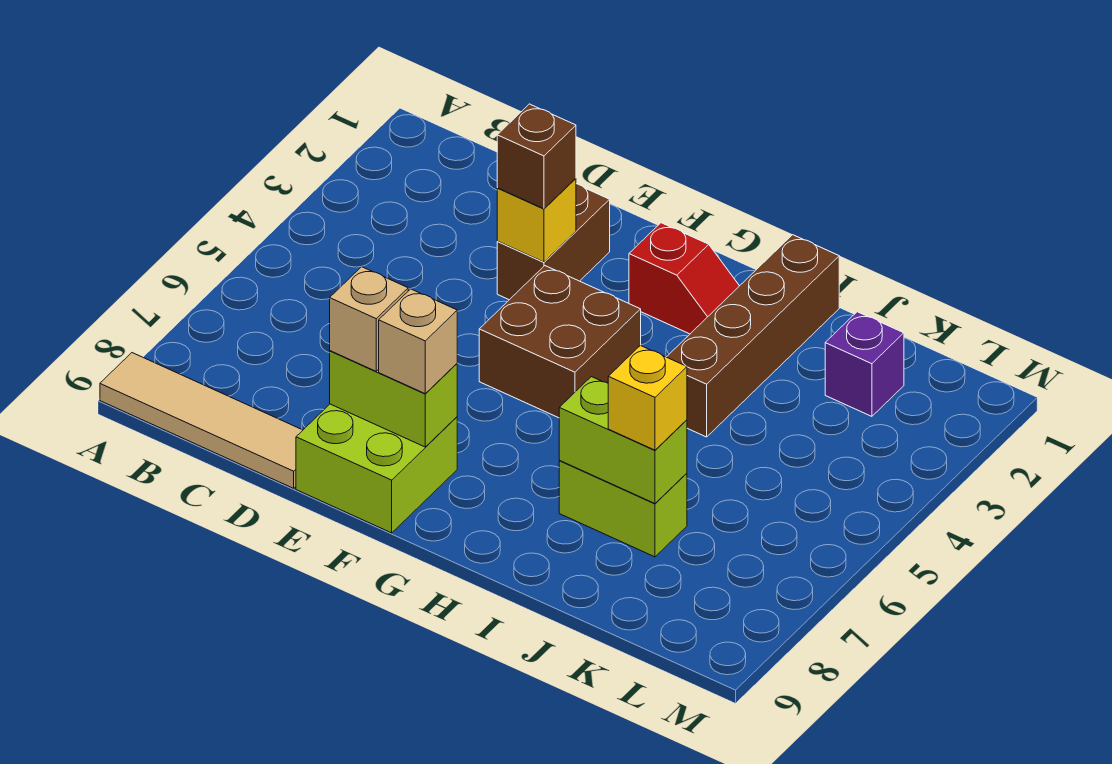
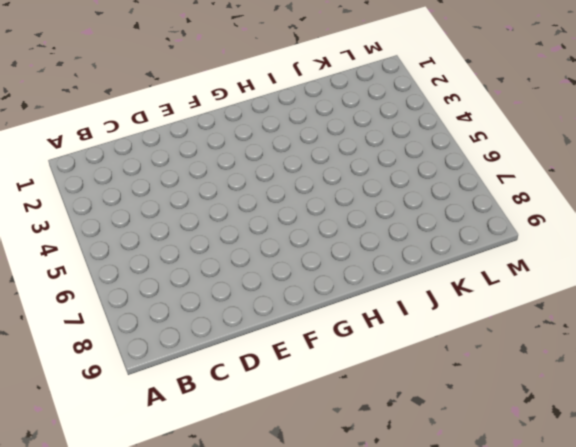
none -> tan tile A9:D9 level 1
none -> brown brick E2:E3 level 1
none -> lime brick E8:F9 level 1

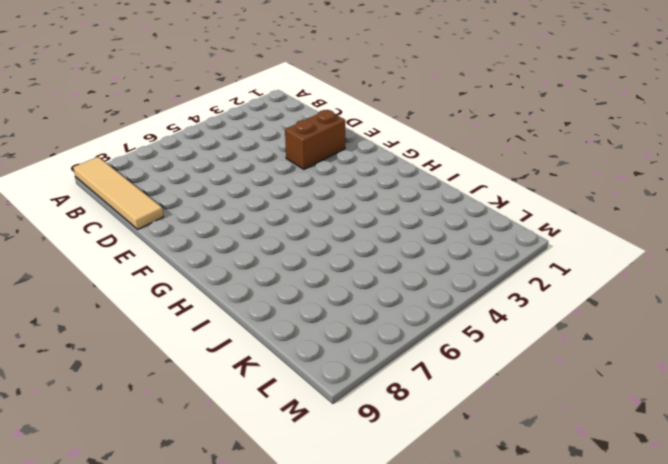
none -> lime brick E8:F9 level 1
none -> brown brick F4:G5 level 1
none -> red slope G2:H2 level 1 top G

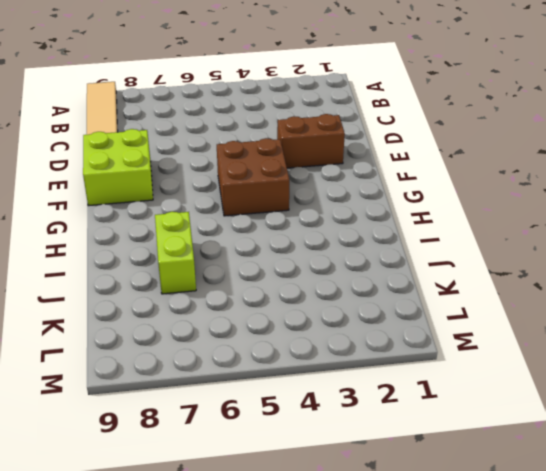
none -> red slope G2:H2 level 1 top G
none -> brown brick I1:I4 level 1
none -> purple brick K2 level 1

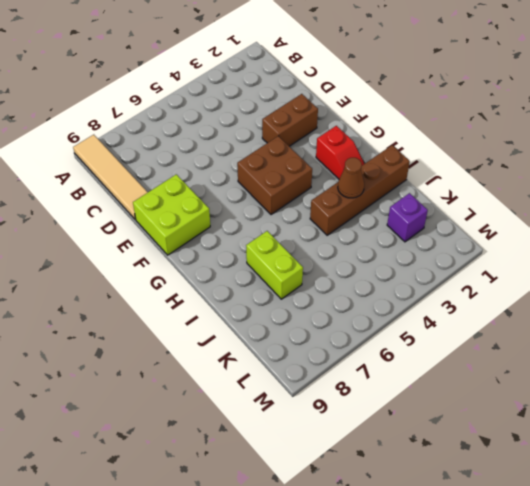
brown cone I3 level 2 -> none
none -> yellow brick E3 level 2
none -> lime brick E8:F8 level 2
none -> lime brick I7:J7 level 2

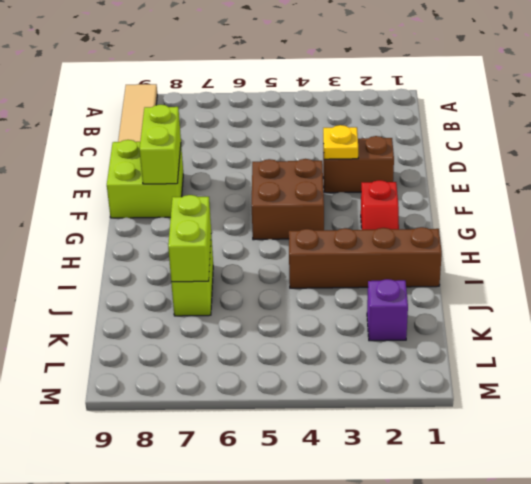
yellow plate E3 level 2 -> yellow brick E3 level 2
none -> brown brick E3 level 3
none -> tan brick E8 level 3
none -> tan brick F8 level 3

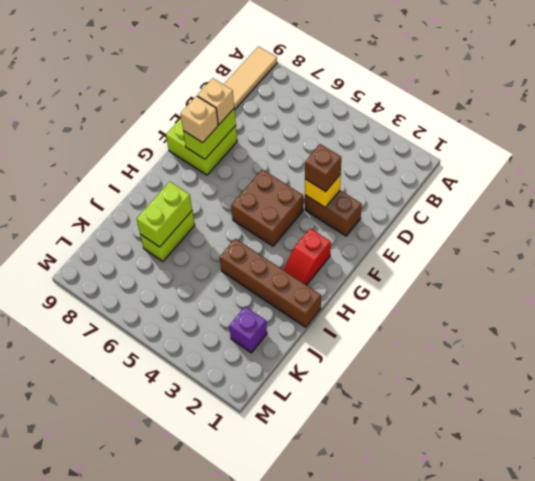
none -> yellow brick J7 level 3

